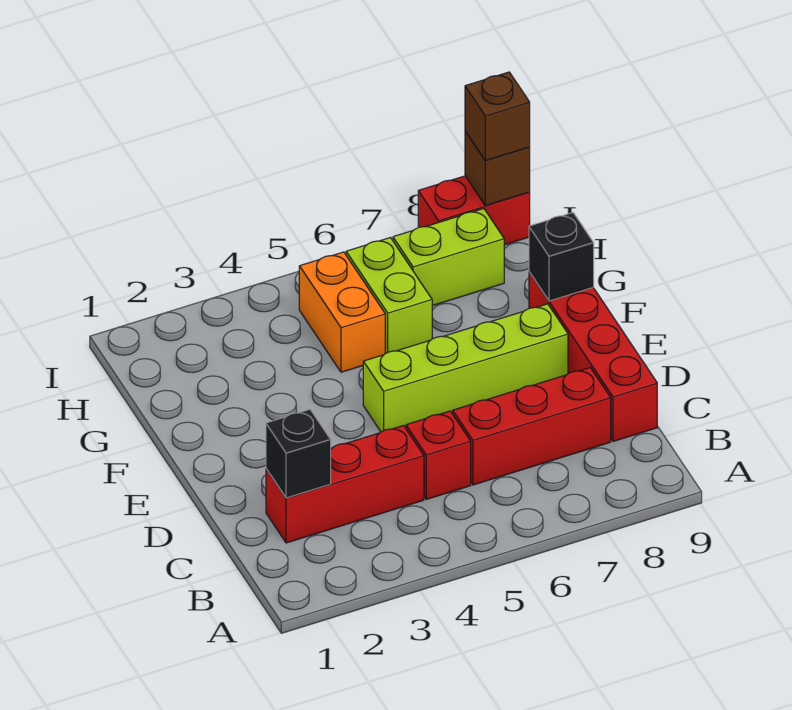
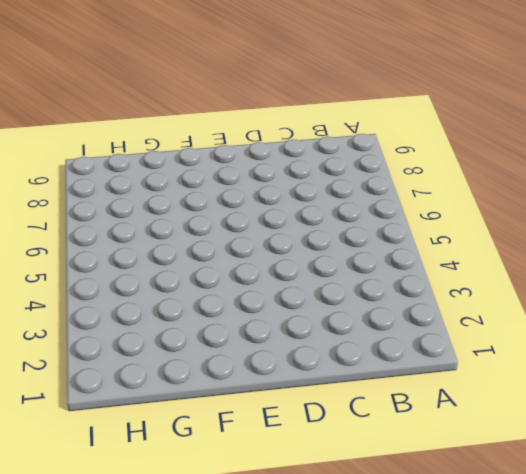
none -> red brick C2:C4 level 1
none -> red brick C5 level 1
none -> red brick C6:C8 level 1

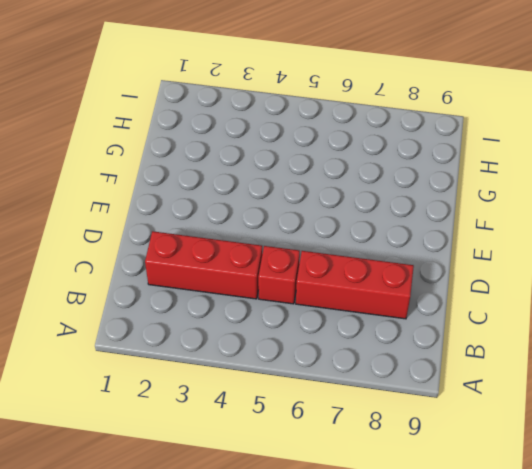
none -> red brick C9:F9 level 1
none -> lime brick E5:E8 level 1
none -> orange brick G5:H5 level 1

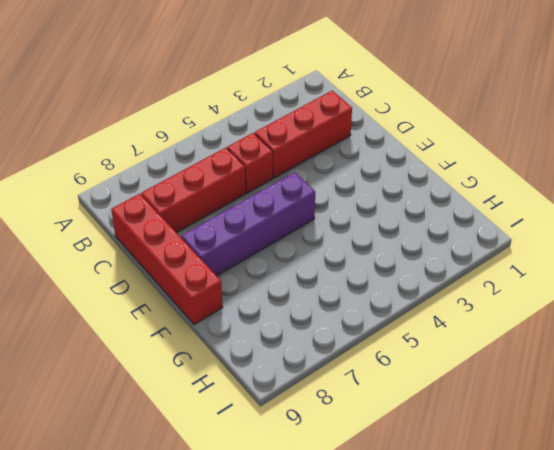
purple brick E5:E8 level 1 -> lime brick E5:E8 level 1
none -> orange brick G5:H5 level 1
none -> lime brick G6:H6 level 1
none -> lime brick H7:H8 level 1

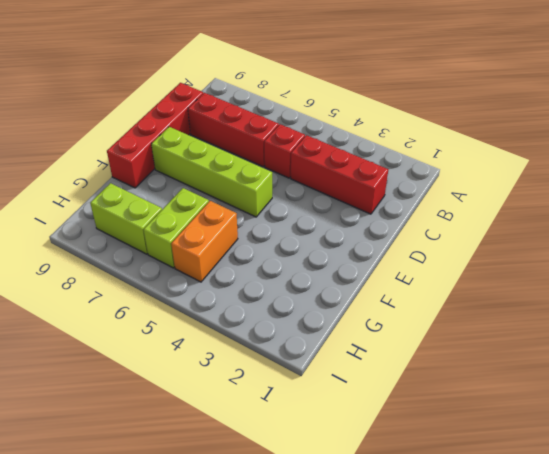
none -> red brick I8:I9 level 1
none -> black brick C2 level 2
none -> black brick F9 level 2

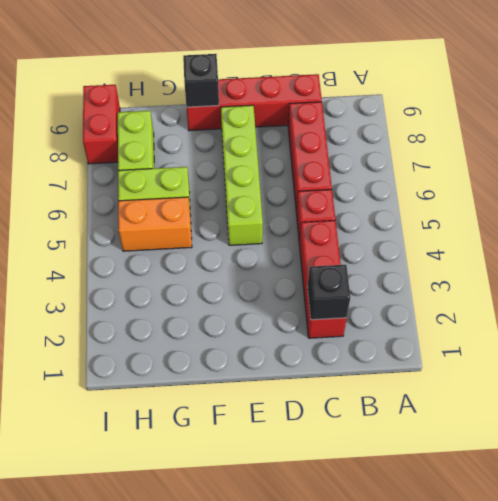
none -> brown brick I9 level 2
none -> brown brick I9 level 3

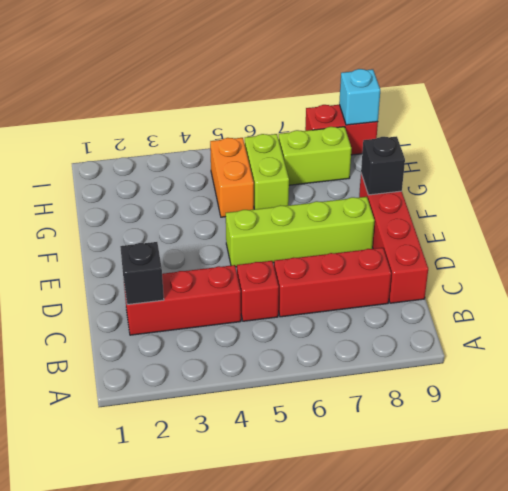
cyan brick I9 level 2 -> brown brick I9 level 2
none -> brown brick I9 level 3

